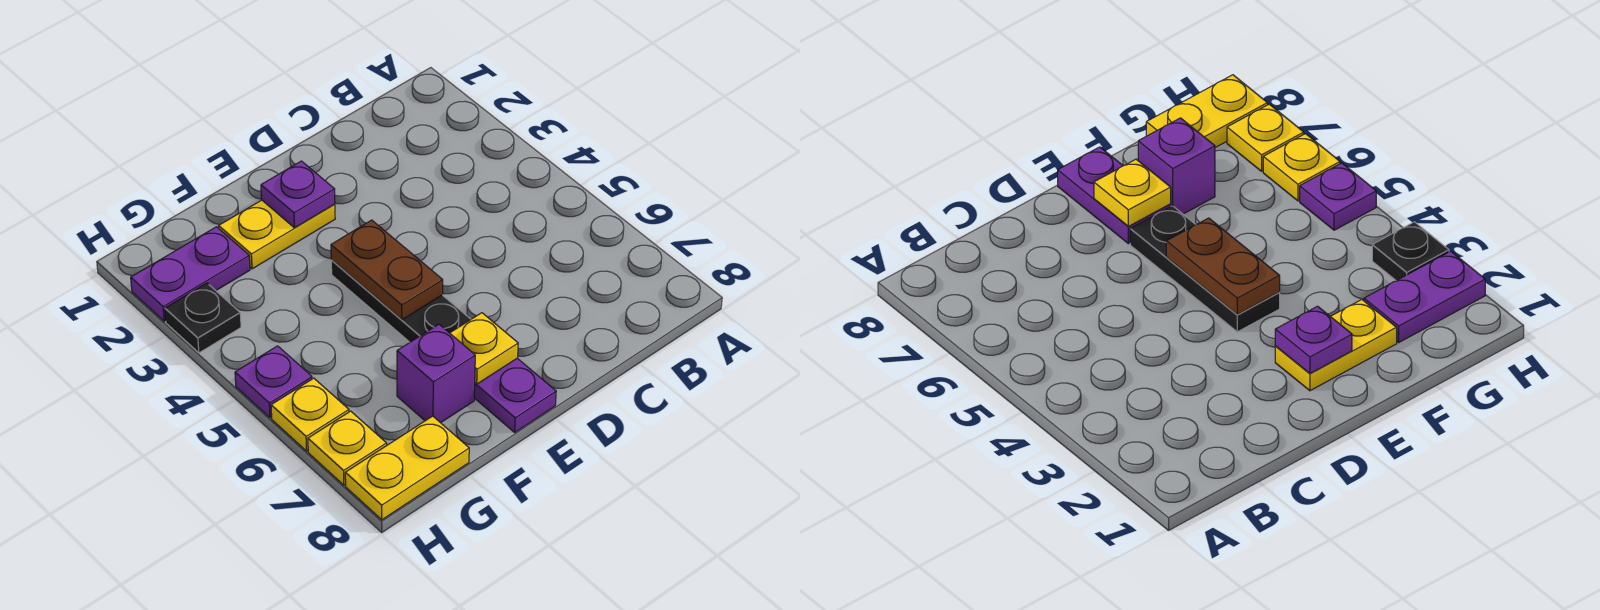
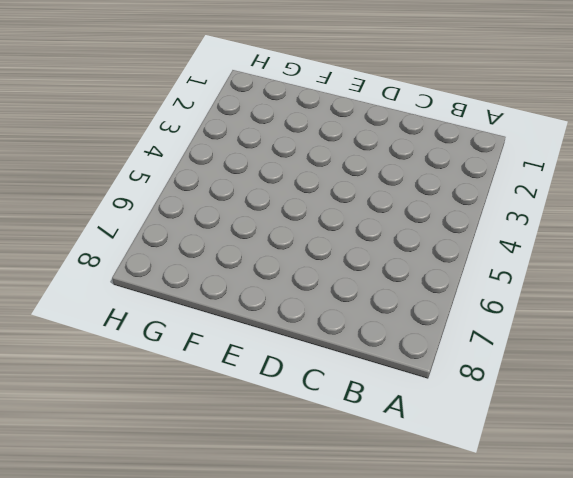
none -> yellow plate E2:F2 level 1
none -> black plate E4:E6 level 1
none -> purple plate E7:E8 level 1

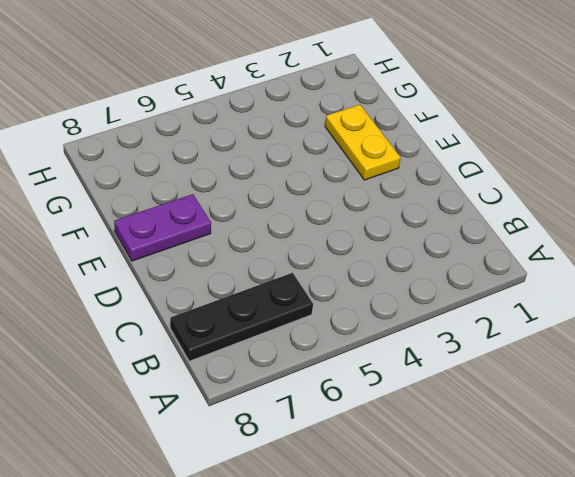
black plate B6:B8 level 1 -> black plate E4:E6 level 1
none -> purple brick F7 level 1
none -> purple plate G2:H2 level 1
none -> yellow plate G8:H8 level 1

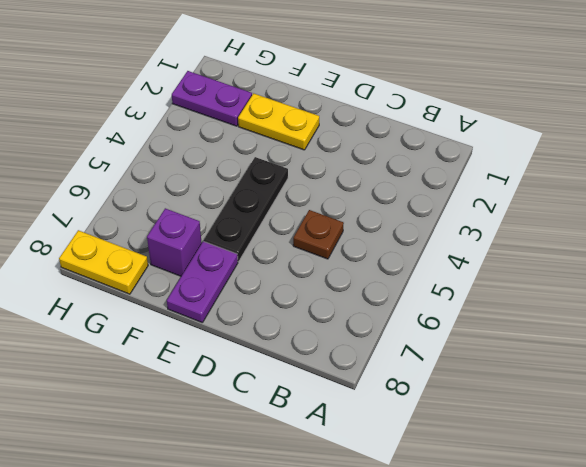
brown plate C5 level 1 -> none
none -> black plate H3 level 1
none -> purple plate H5 level 1
none -> yellow plate H6 level 1

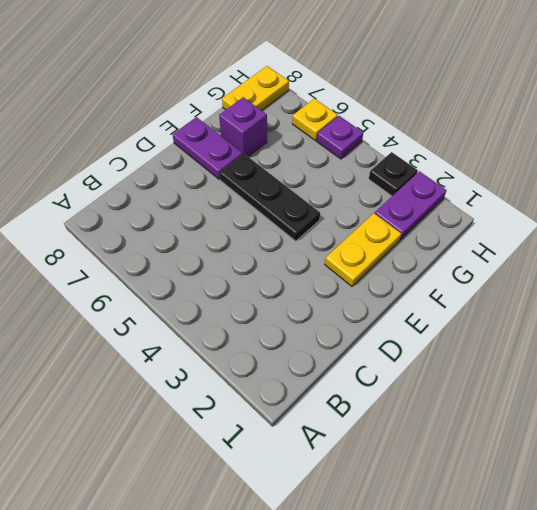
none -> yellow plate H7 level 1
none -> purple plate E2 level 2
none -> brown plate E4:E5 level 2

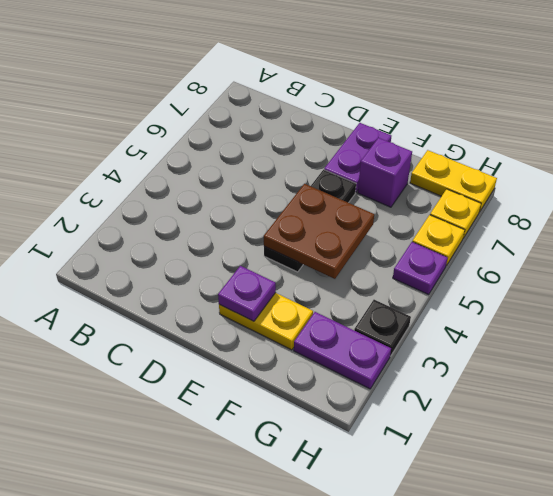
brown plate E4:F5 level 2 -> brown plate E4:E5 level 2
none -> yellow plate E7 level 2

